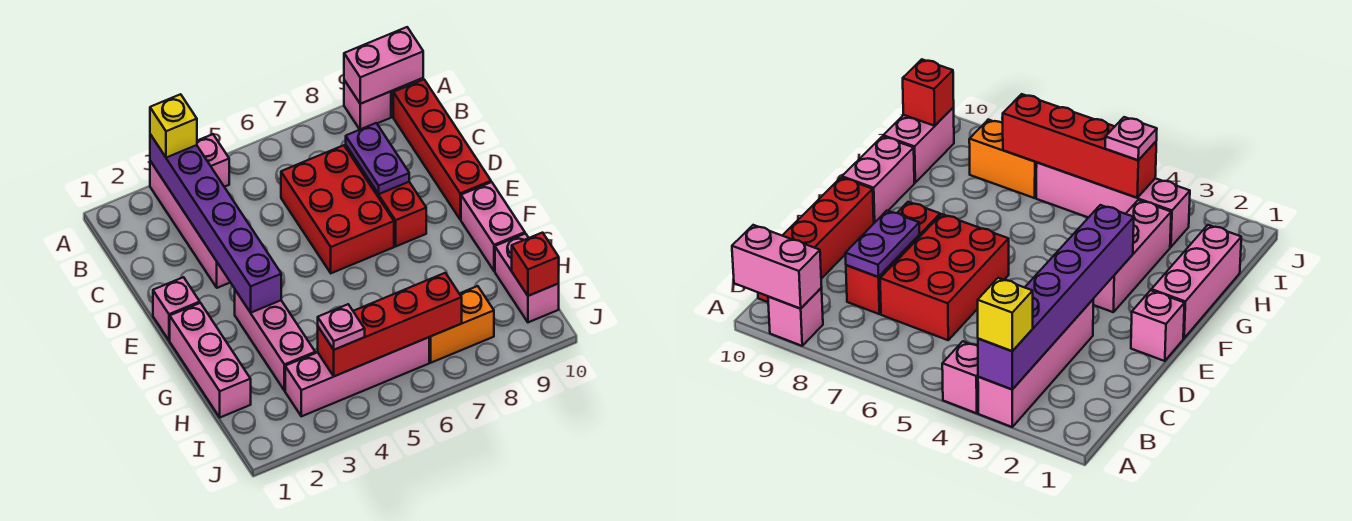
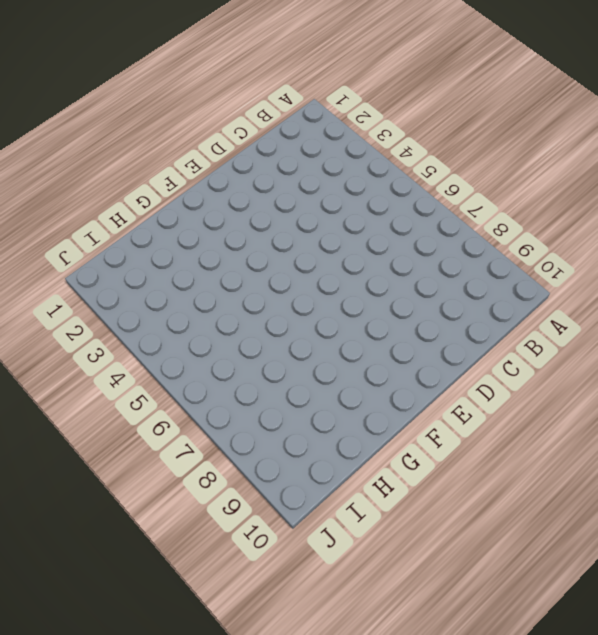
none -> pink brick A3:D3 level 1
none -> pink brick A4 level 1
none -> pink brick A9 level 1

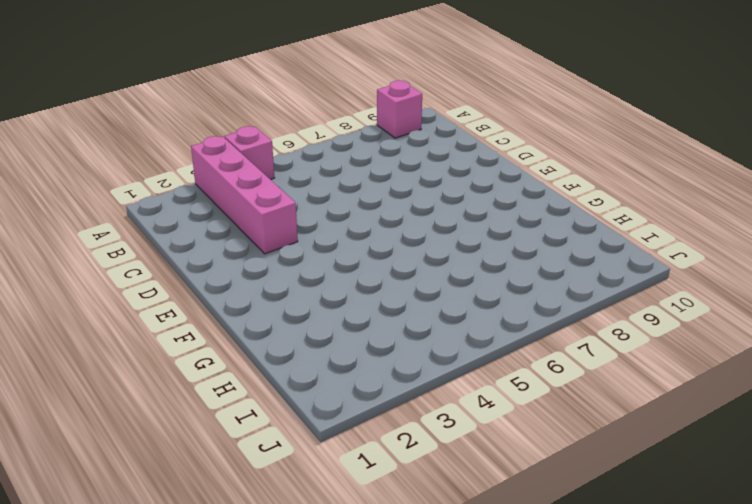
none -> red brick B10:E10 level 1
none -> red brick C6:E7 level 1
none -> red brick C8:E8 level 1

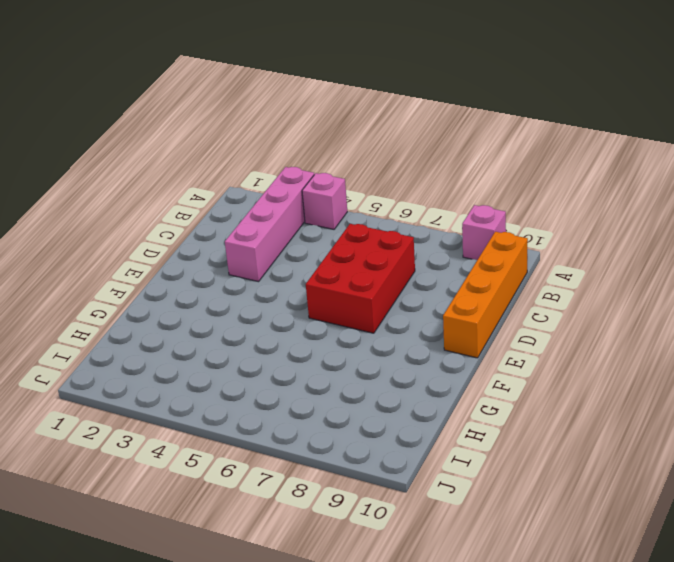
orange brick B10:E10 level 1 -> red brick B10:E10 level 1
none -> red brick C8:E8 level 1
none -> pink brick E1 level 1
none -> pink brick F1:H1 level 1

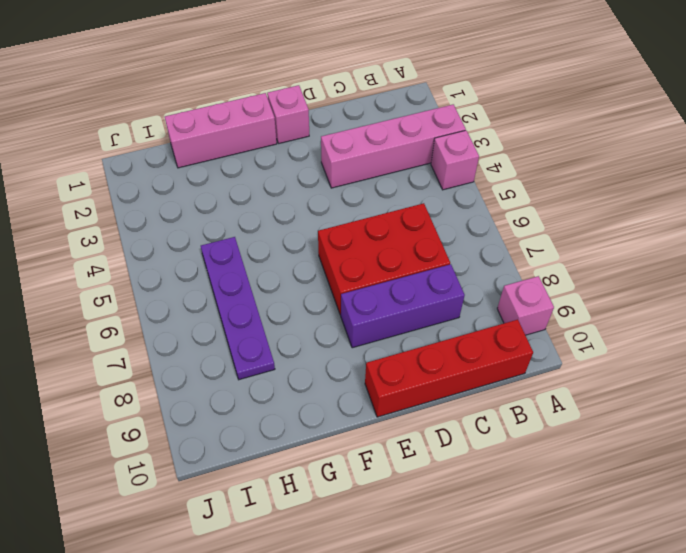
purple brick C8:E8 level 1 -> red brick C8:E8 level 1
purple plate H5:H8 level 1 -> none
none -> pink brick F3:H3 level 1
none -> pink brick F10:G10 level 1
none -> pink brick H10:I10 level 1

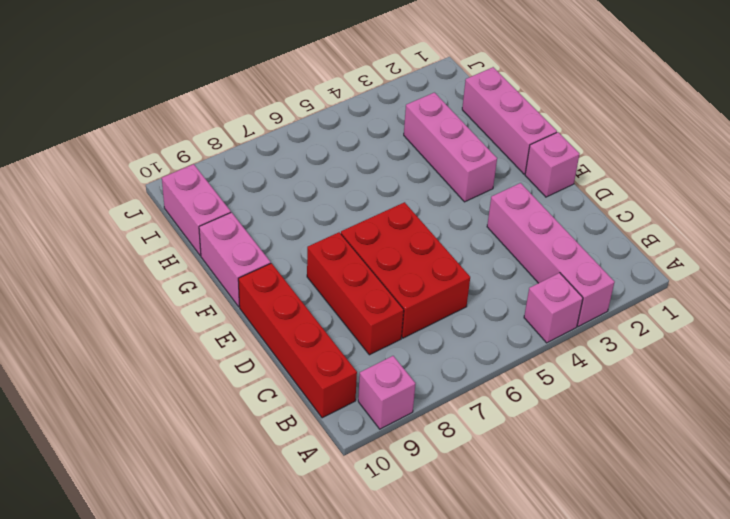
none -> pink brick I3:I6 level 1
none -> orange brick I7:I8 level 1
none -> purple brick A3:F3 level 2

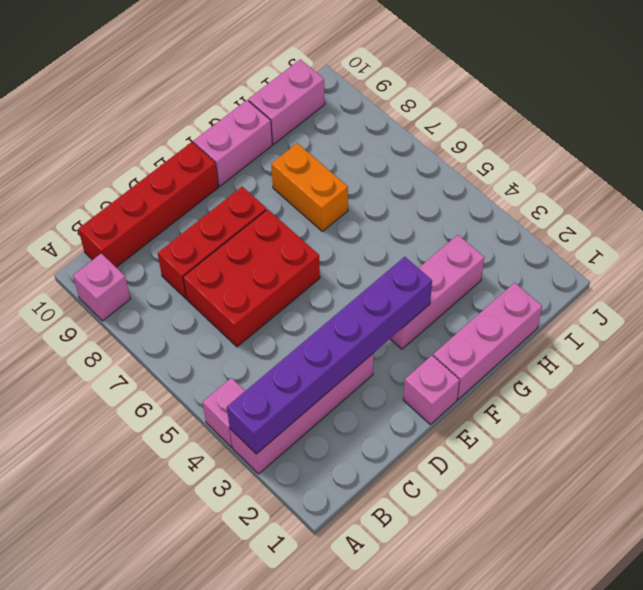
orange brick G7:G8 level 1 -> orange brick I7:I8 level 1
none -> pink brick I3:I6 level 1
none -> pink brick A9:A10 level 2
none -> purple plate C8:D8 level 2

